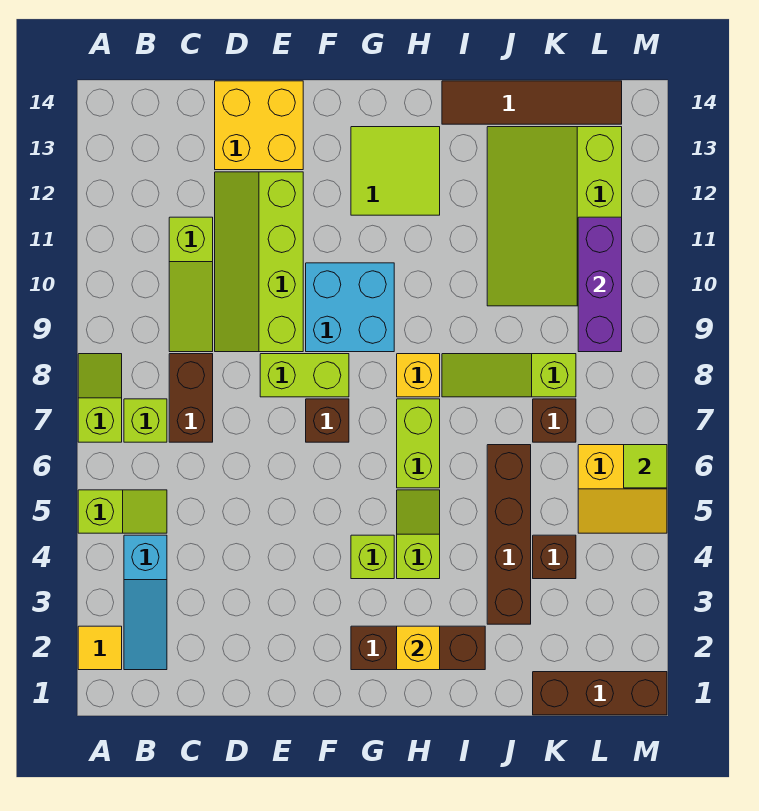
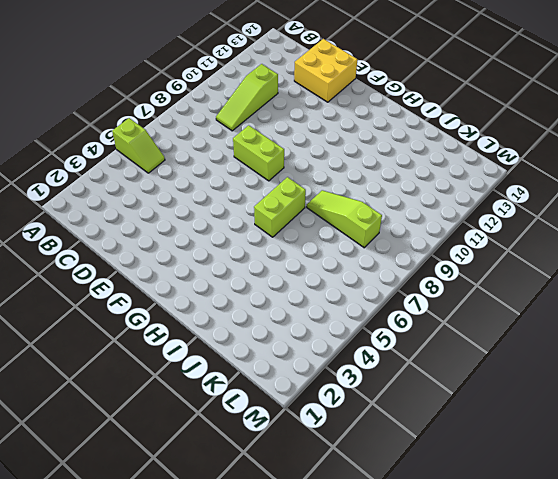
none -> yellow tile A2 level 1
none -> lime slope A7:A8 level 1 top 7
none -> cyan slope B2:B4 level 1 top 4

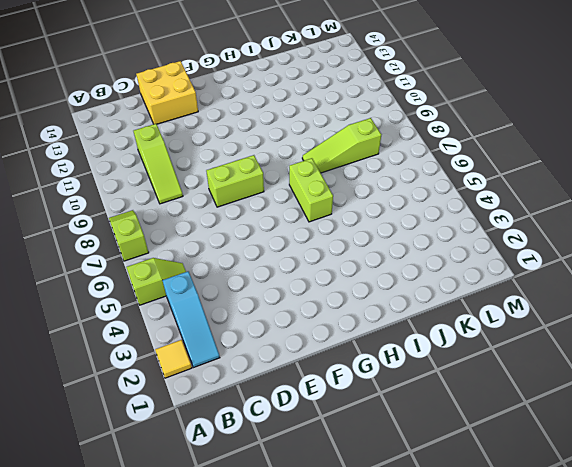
none -> lime brick B7 level 1
none -> brown brick C7:C8 level 1
none -> lime slope D9:E12 level 1 top E

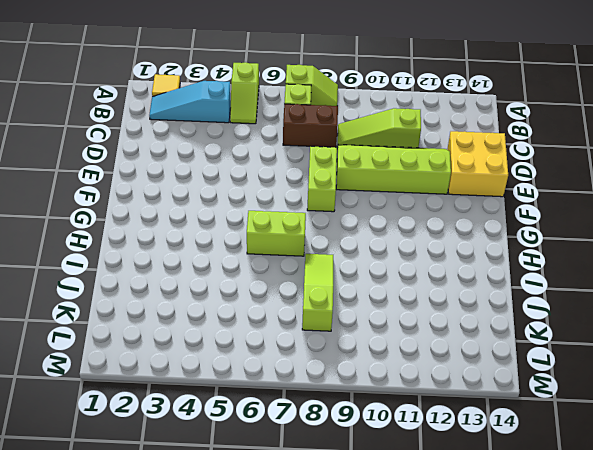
none -> brown brick F7 level 1
none -> cyan brick F9:G10 level 1
none -> brown brick G2:I2 level 1

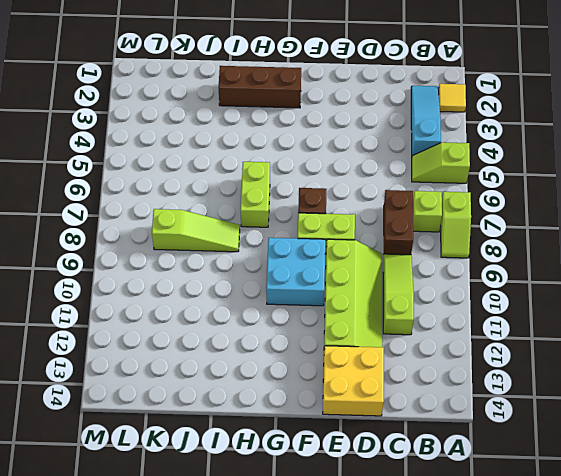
none -> lime brick G4 level 1
none -> lime tile G12:H13 level 1
none -> lime slope H4:H5 level 1 top 4

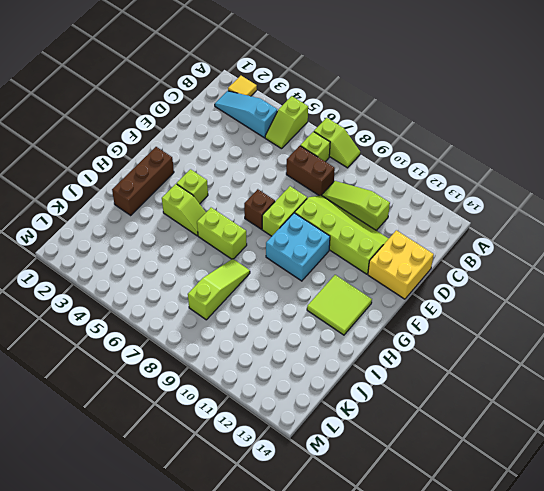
none -> yellow brick H8 level 1
none -> brown tile I14:L14 level 1
none -> brown brick J3:J6 level 1

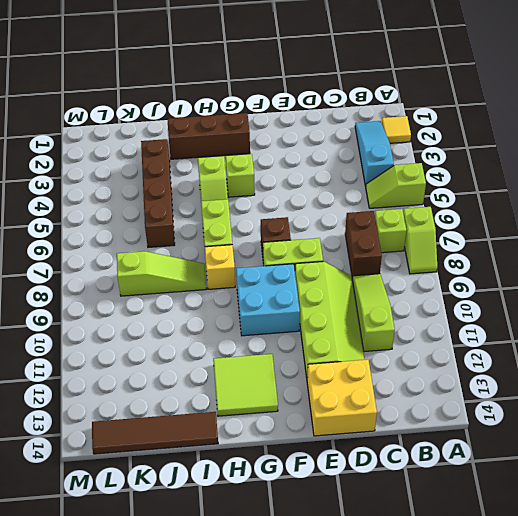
none -> lime slope J10:L13 level 1 top L
none -> brown brick K1:M1 level 1
none -> brown brick K4 level 1

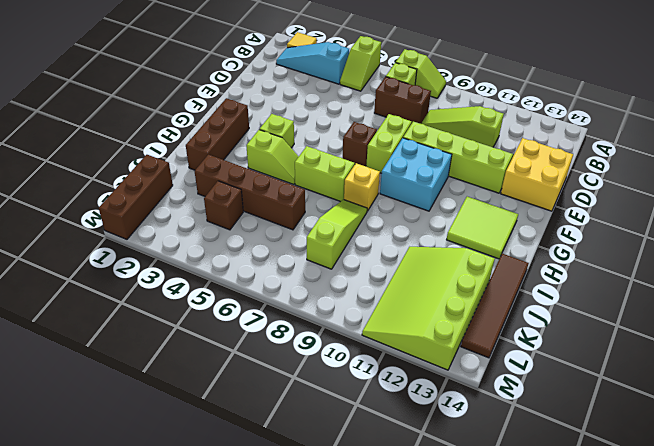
lime slope J11:M13 level 1 top 13 -> lime slope J10:L13 level 1 top L
none -> brown brick K7 level 1
none -> yellow slope L5:M6 level 1 top 6
none -> yellow brick H2 level 2

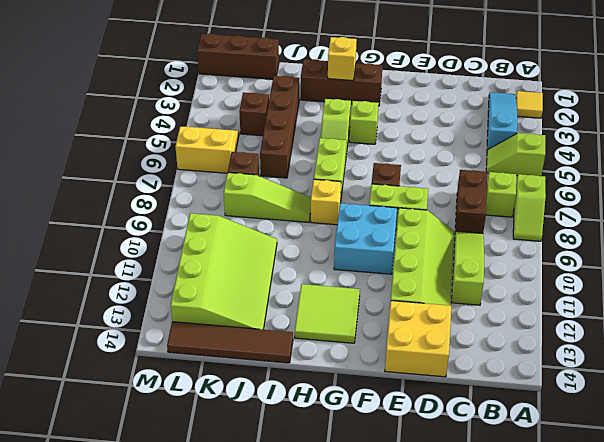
none -> purple brick L9:L11 level 2
none -> lime tile M6 level 2

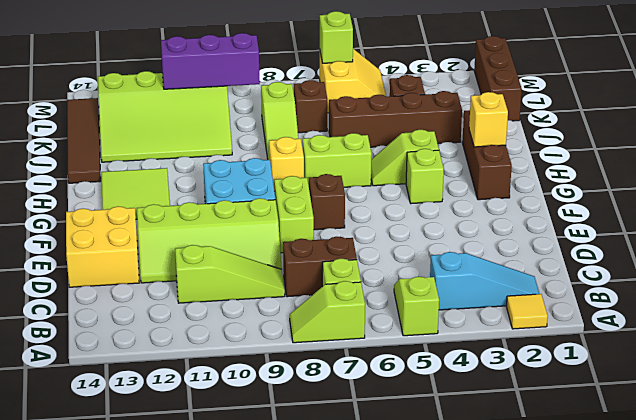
lime brick M6 level 2 -> lime tile M6 level 2

